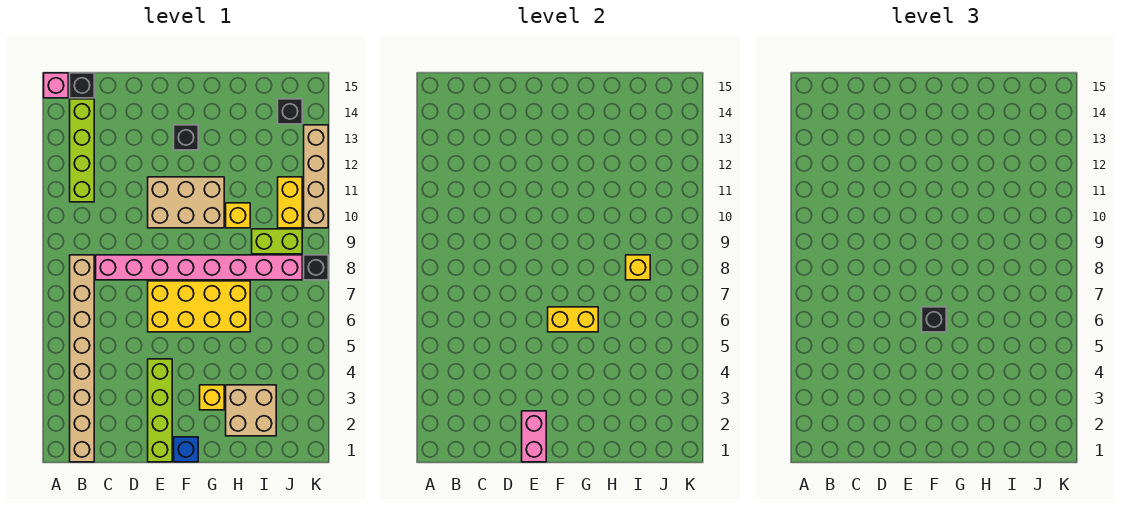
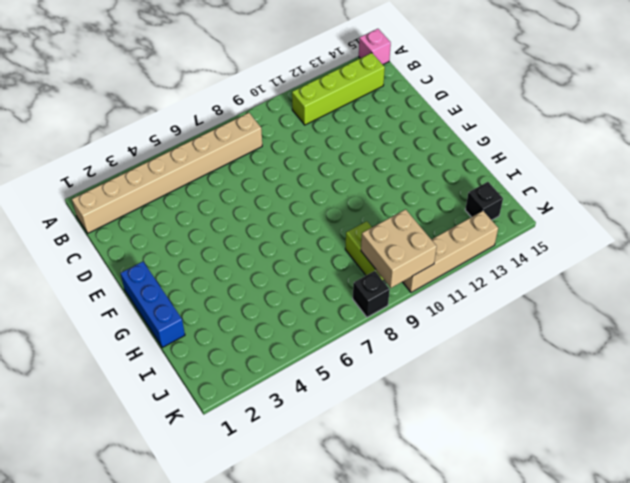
blue brick F1:H1 level 1 -> blue brick F1 level 1
tan brick J9:K10 level 2 -> tan brick H2:I3 level 1
none -> black brick B15 level 1
none -> pink brick C8:J8 level 1
none -> lime brick E1:E4 level 1

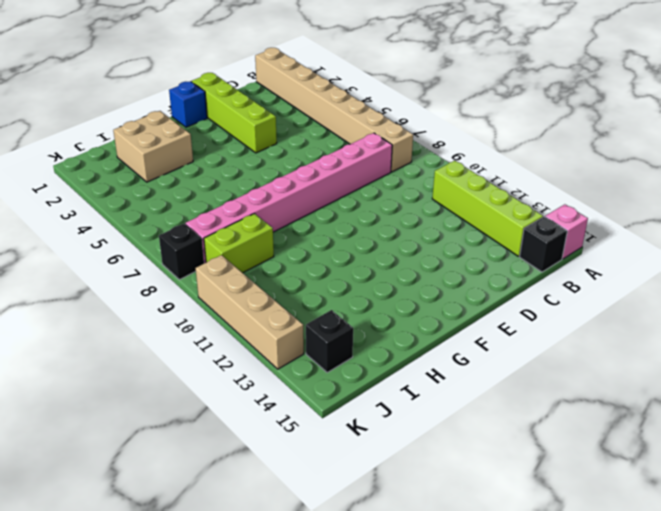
none -> yellow brick E6:H7 level 1
none -> tan brick E10:G11 level 1
none -> black brick F13 level 1

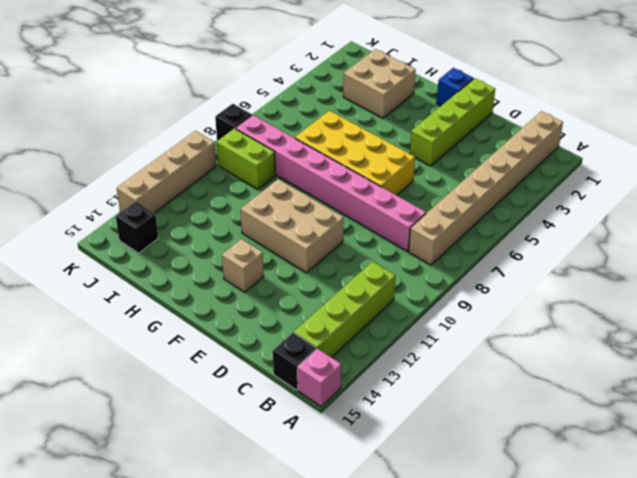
tan brick F13 level 1 -> black brick F13 level 1
none -> yellow brick G3 level 1
none -> yellow brick H10 level 1
none -> yellow brick J10:J11 level 1

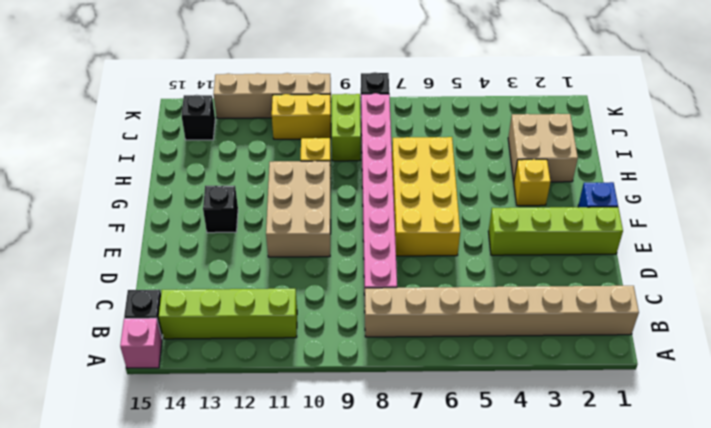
none -> pink brick E1:E2 level 2
none -> yellow brick F6:G6 level 2
none -> yellow brick I8 level 2

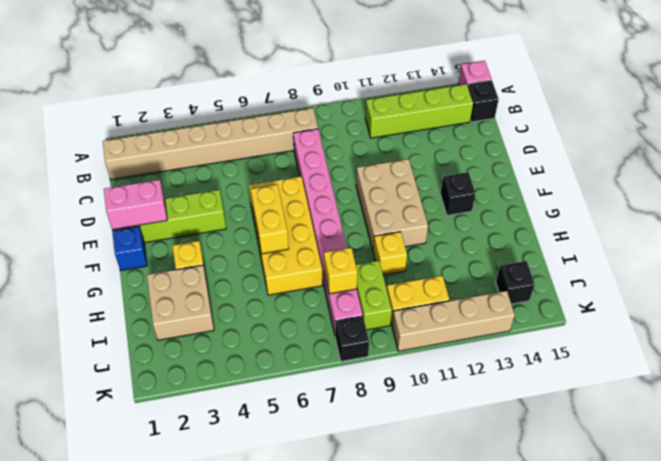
none -> black brick F6 level 3

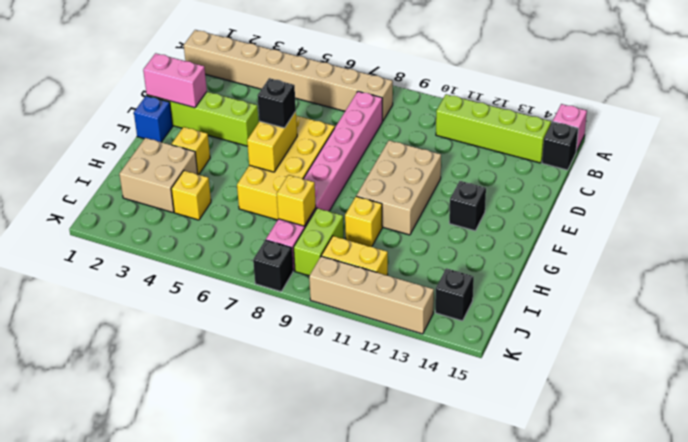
yellow brick I4 level 1 -> none

